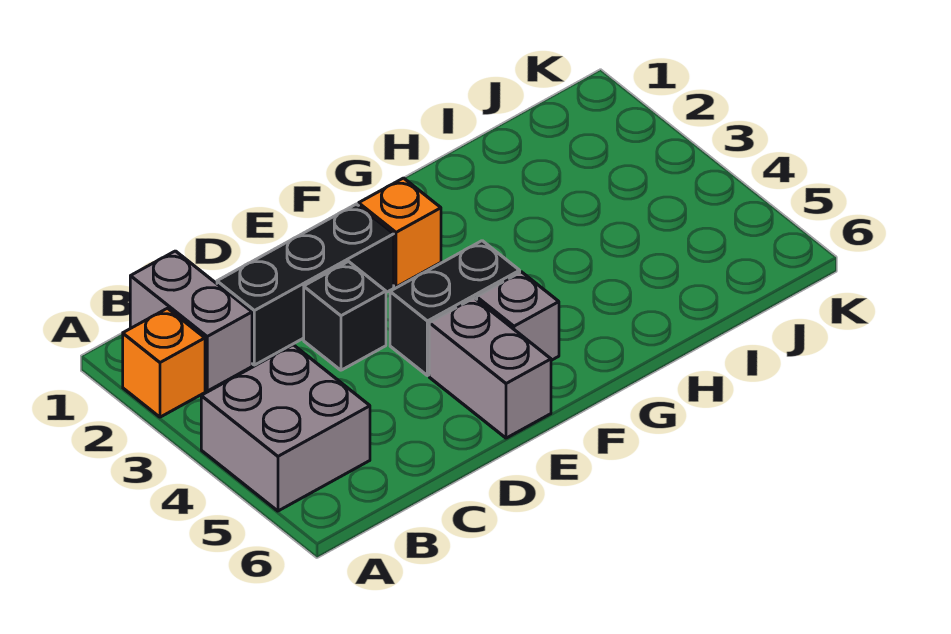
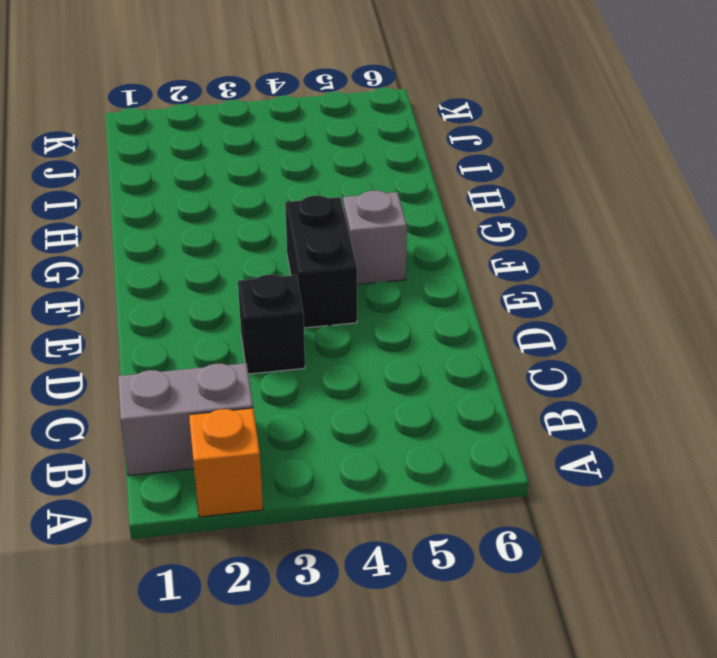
none -> grey brick A4:B5 level 1
none -> black brick C2:E2 level 1

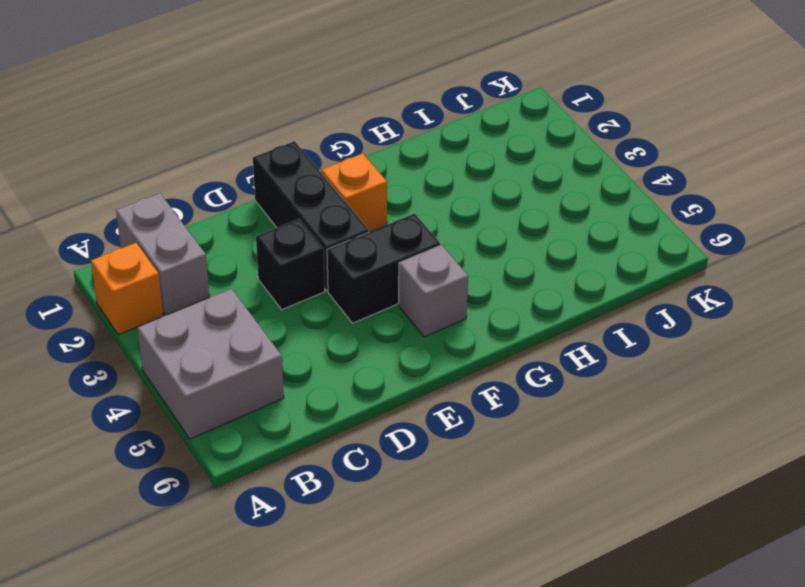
black brick E1:E3 level 1 -> black brick C2:E2 level 1
none -> grey brick E5:E6 level 1

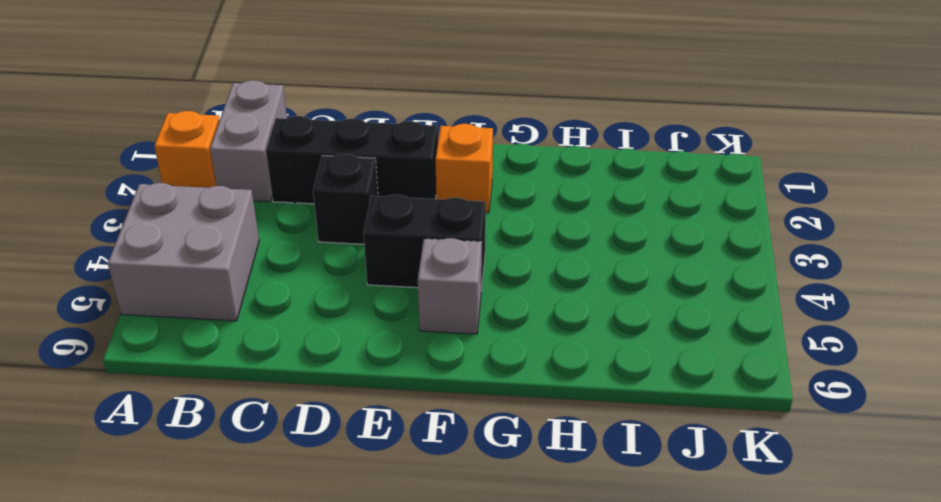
none -> grey brick E5:E6 level 1

